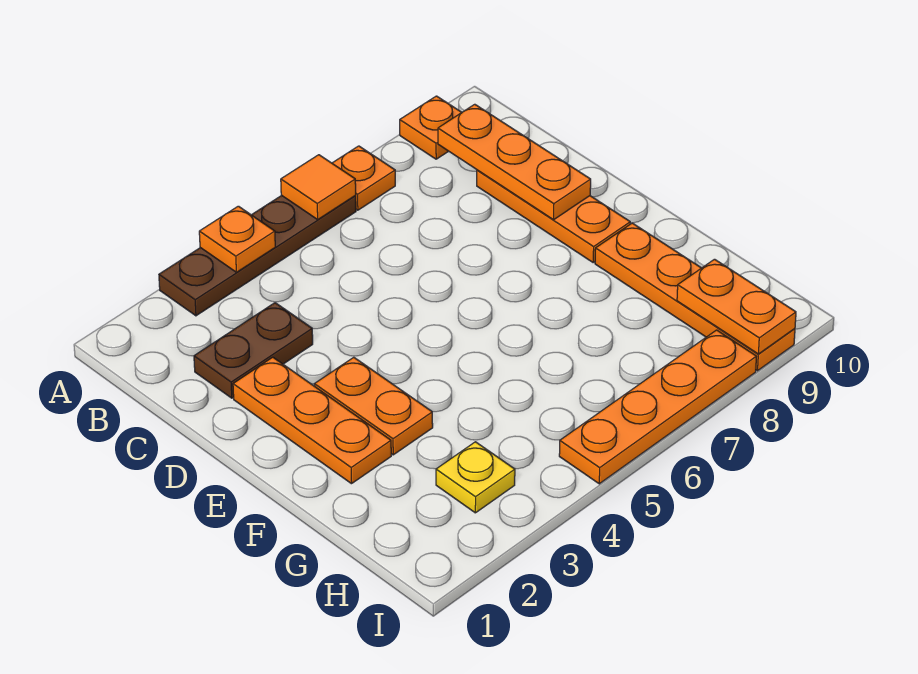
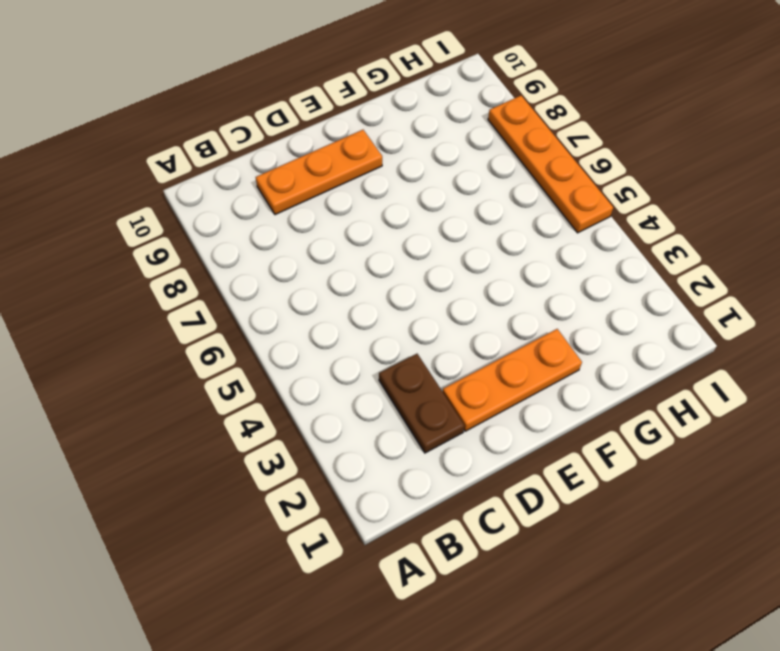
none -> brown plate A3:A6 level 1
none -> orange plate A7 level 1
none -> orange plate A9 level 1

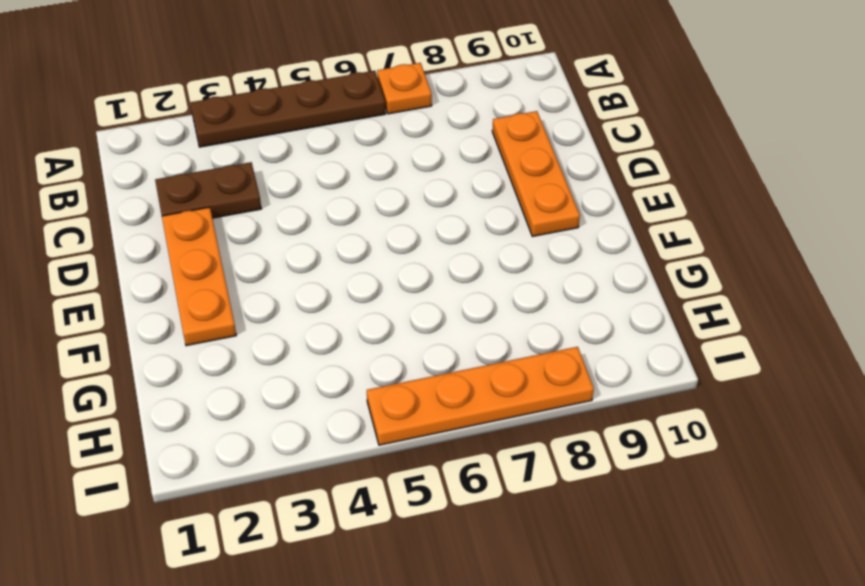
none -> orange plate A9 level 1
none -> orange plate E3:F3 level 1
none -> orange plate F9:I9 level 1

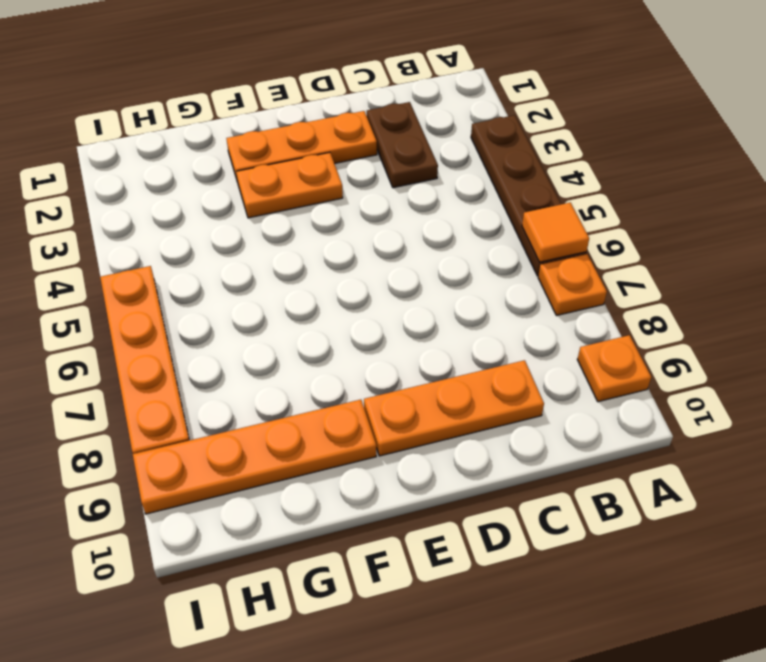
none -> yellow plate H3 level 1
none -> orange plate A4 level 2
none -> orange plate B9:D9 level 2

